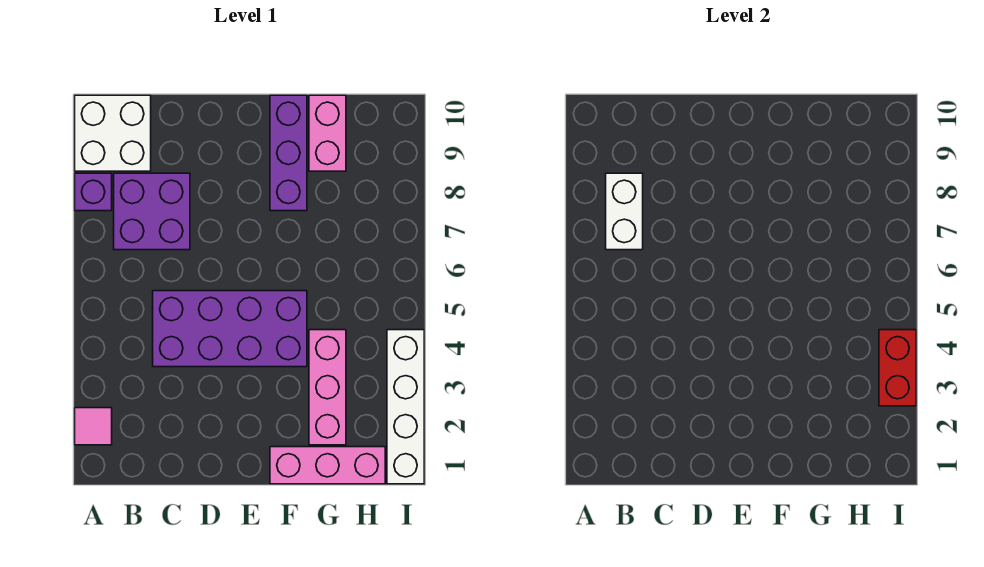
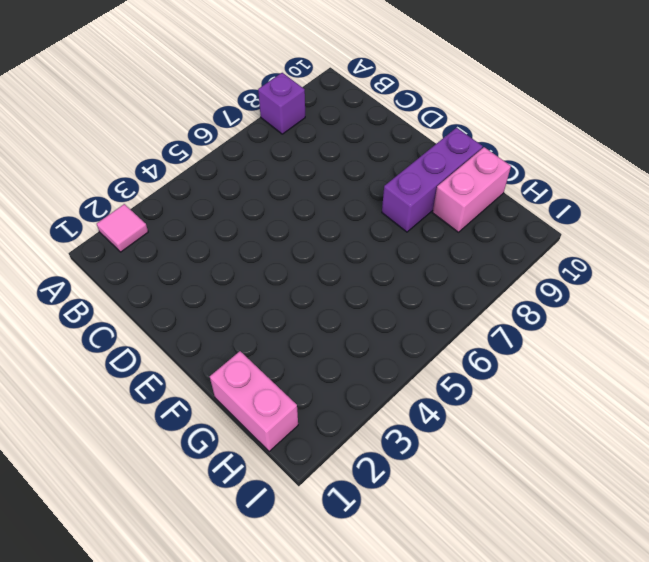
pink brick G1:H1 level 1 -> pink brick F1:H1 level 1
none -> white brick A9:B10 level 1
none -> purple brick B7:C8 level 1
none -> purple brick C4:F5 level 1

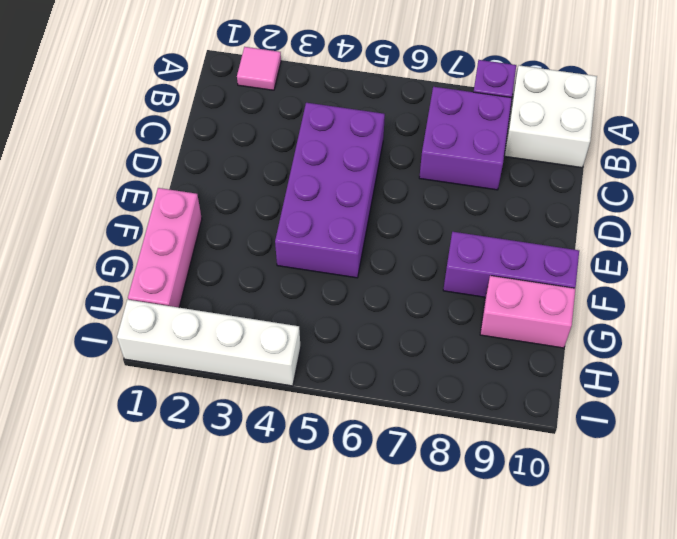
none -> pink brick G2:G4 level 1
none -> white brick B7:B8 level 2
none -> red brick I3:I4 level 2

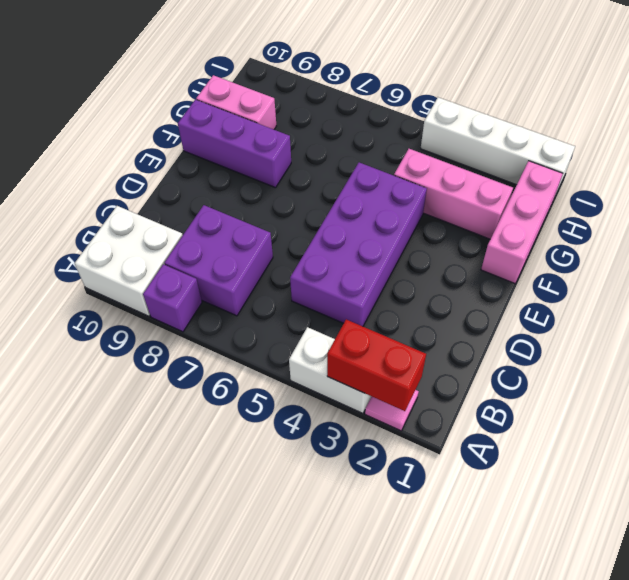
red brick A2:A3 level 2 -> red brick I3:I4 level 2
white brick A3:A4 level 1 -> white brick B7:B8 level 2

